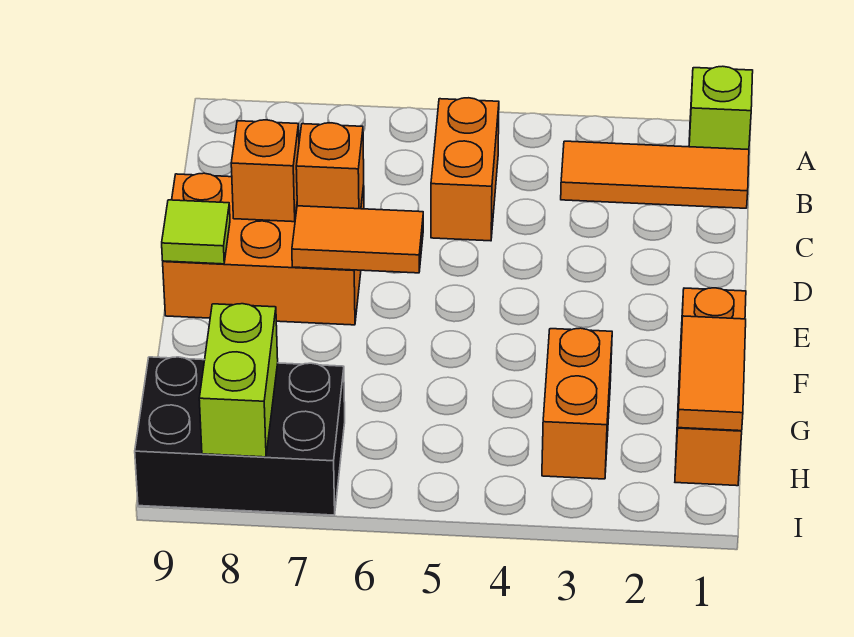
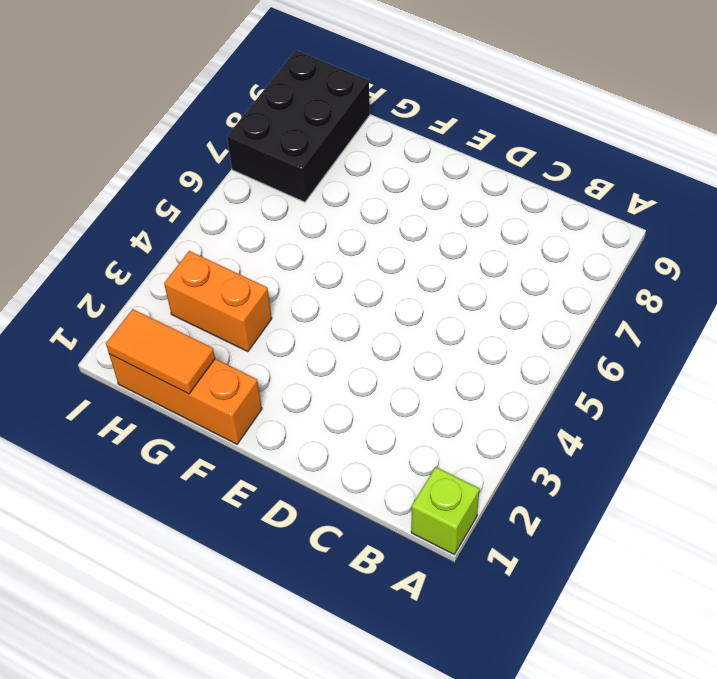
none -> orange tile B1:B3 level 1
none -> orange brick B5:C5 level 1
none -> orange brick D7:E9 level 1

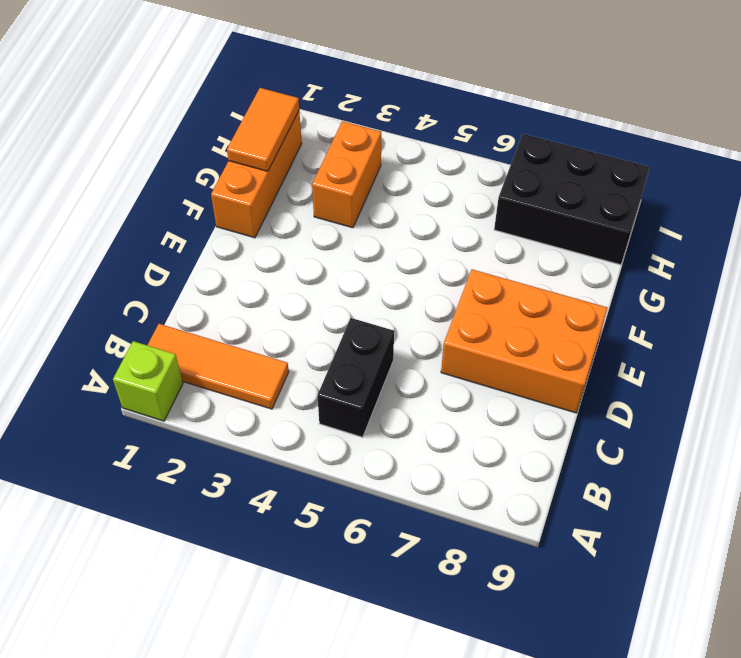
black brick B5:C5 level 1 -> orange brick B5:C5 level 1
none -> orange brick D7 level 2
none -> orange brick D8 level 2
none -> orange tile E6:E7 level 2

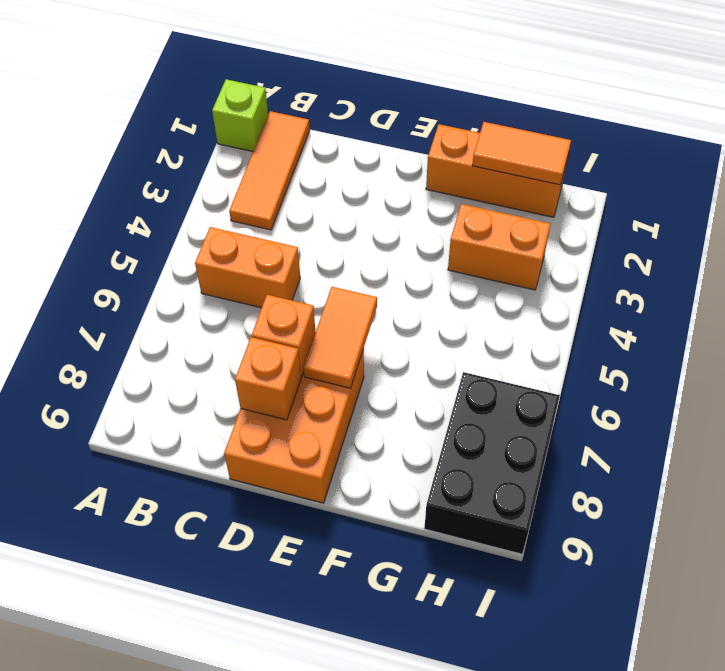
none -> lime tile E9 level 2
none -> lime brick H8:I8 level 2

